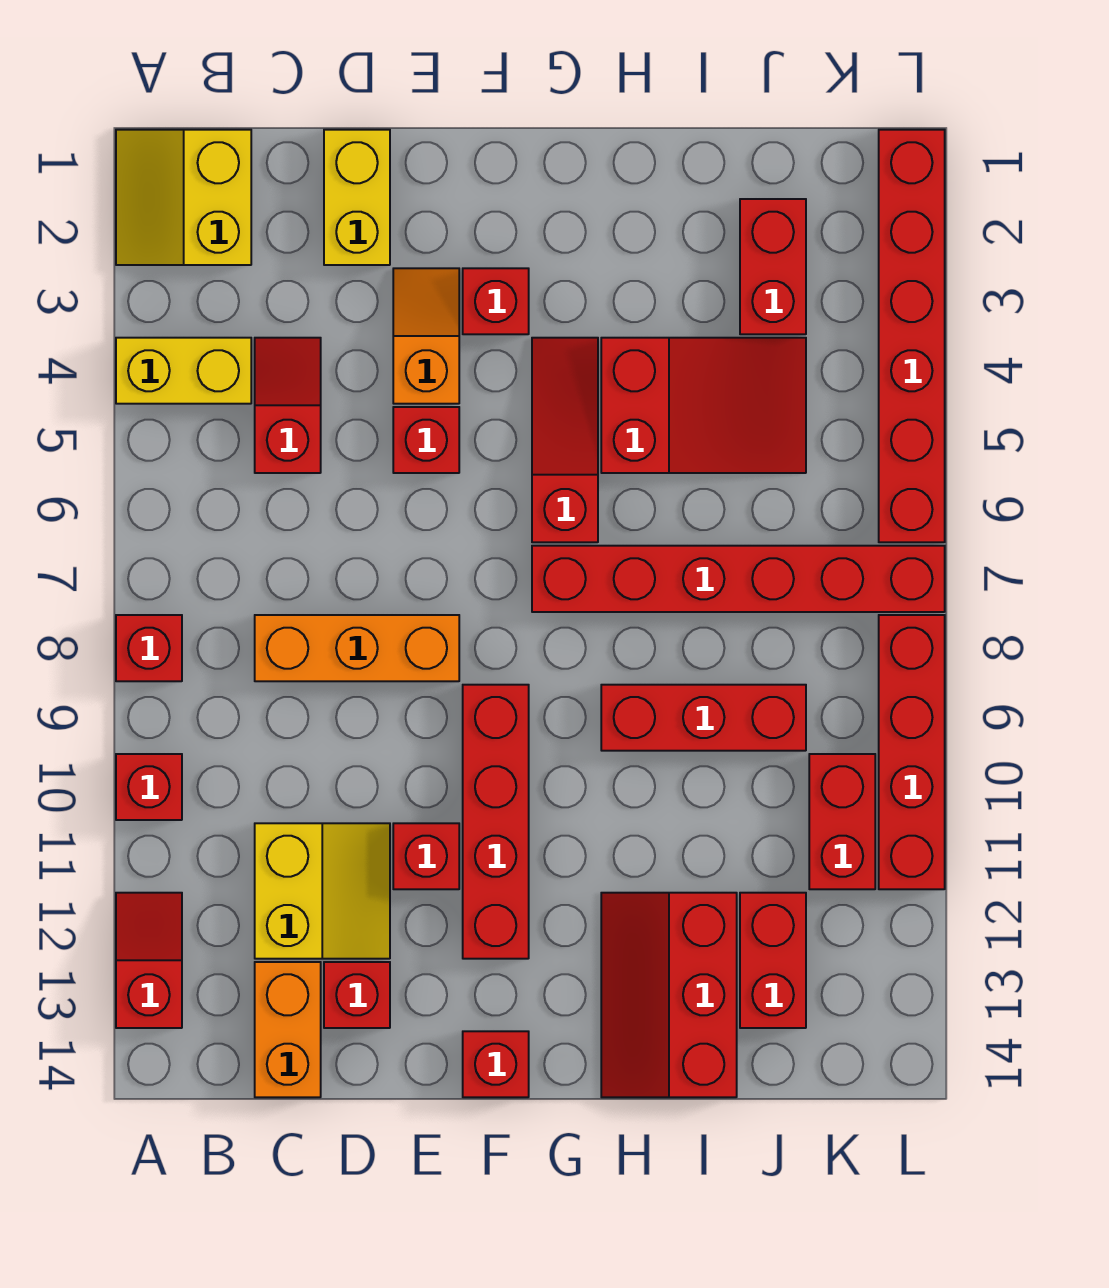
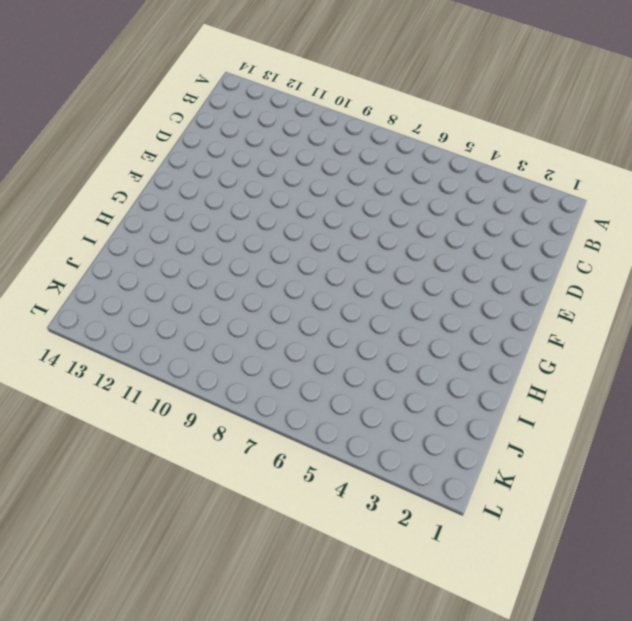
none -> yellow slope A1:B2 level 1 top B
none -> yellow brick A4:B4 level 1
none -> red brick A8 level 1

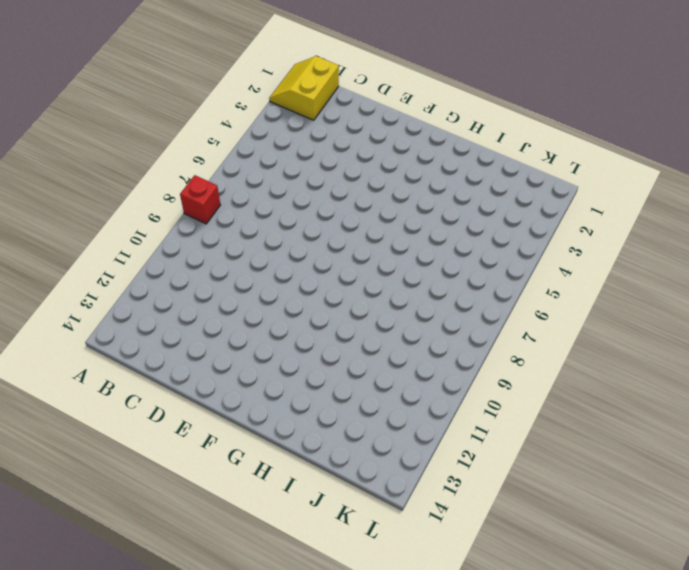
none -> yellow brick A4:B4 level 1
none -> red brick A10 level 1
none -> red slope A12:A13 level 1 top 13

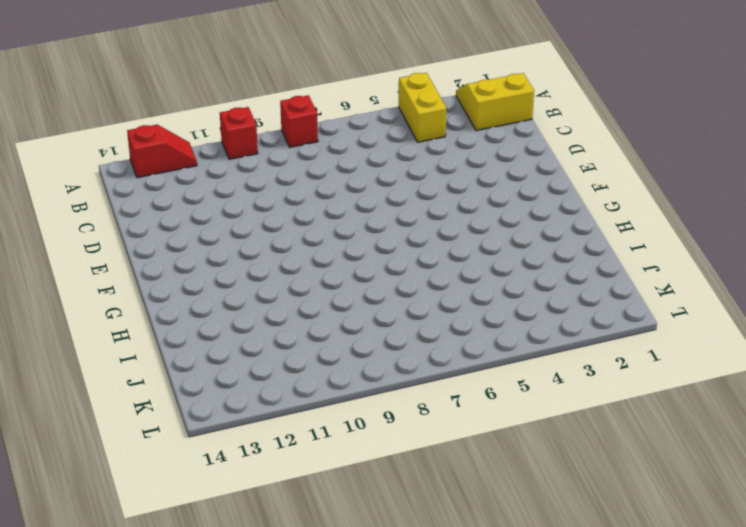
none -> red slope C4:C5 level 1 top 5
none -> orange brick C8:E8 level 1
none -> yellow slope C11:D12 level 1 top C

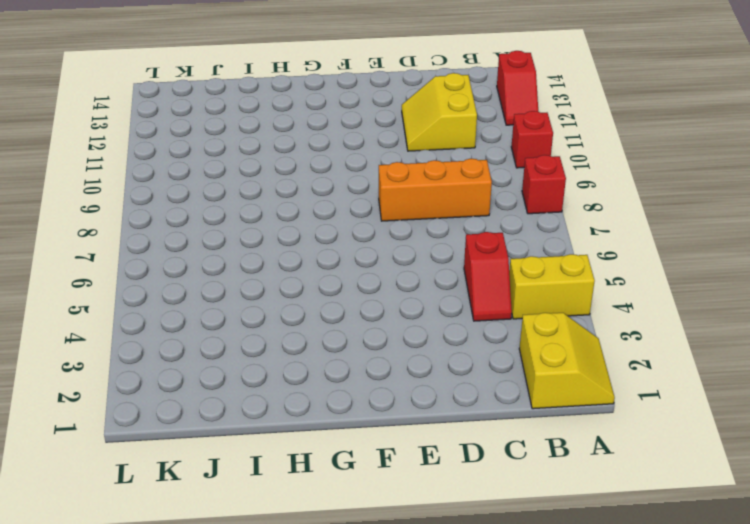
none -> orange brick C13:C14 level 1
none -> yellow brick D1:D2 level 1
none -> red brick D13 level 1

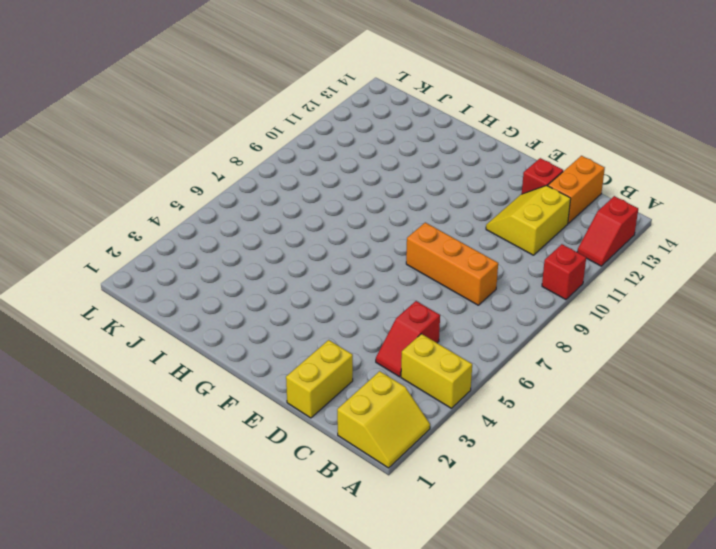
none -> red brick A8 level 1
none -> orange slope E3:E4 level 1 top 4
none -> red brick E5 level 1

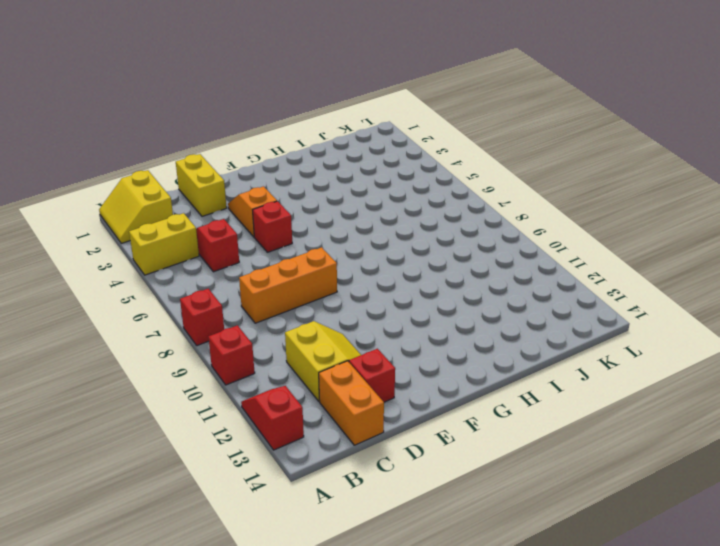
none -> red brick E11 level 1
none -> red brick F3 level 1
none -> red brick F9:F12 level 1

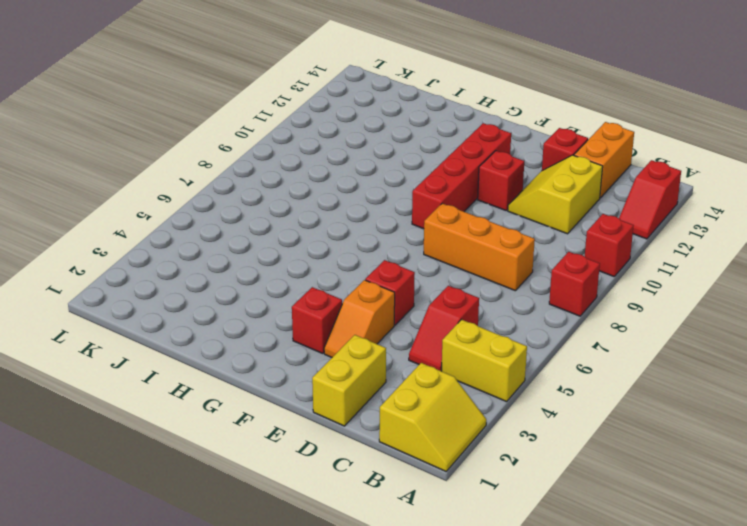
none -> red brick F14 level 1
none -> red slope G4:G6 level 1 top 6
none -> red brick G7:L7 level 1

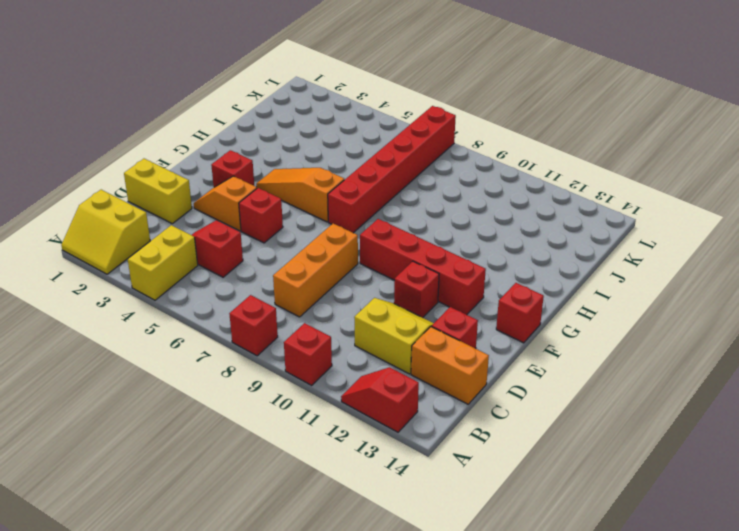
orange slope G4:G6 level 1 top 6 -> red slope G4:G6 level 1 top 6
none -> red slope H4:J5 level 1 top H
none -> red brick H9:J9 level 1
none -> red slope H12:I14 level 1 top I

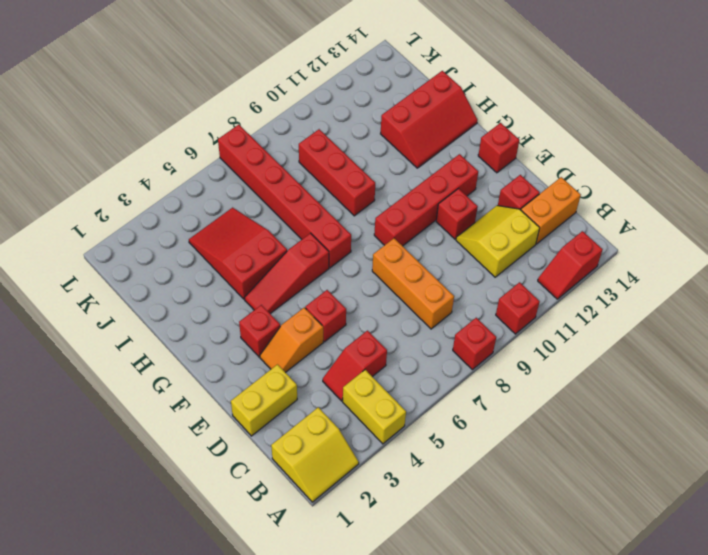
none -> red brick J2:J3 level 1
none -> red brick J12:J13 level 1
none -> red brick K10:K11 level 1

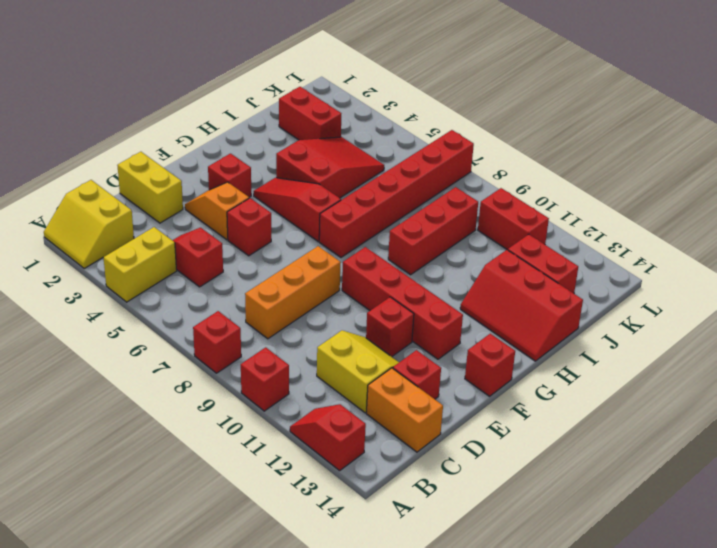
none -> red brick L1:L6 level 1
none -> red brick L8:L11 level 1

